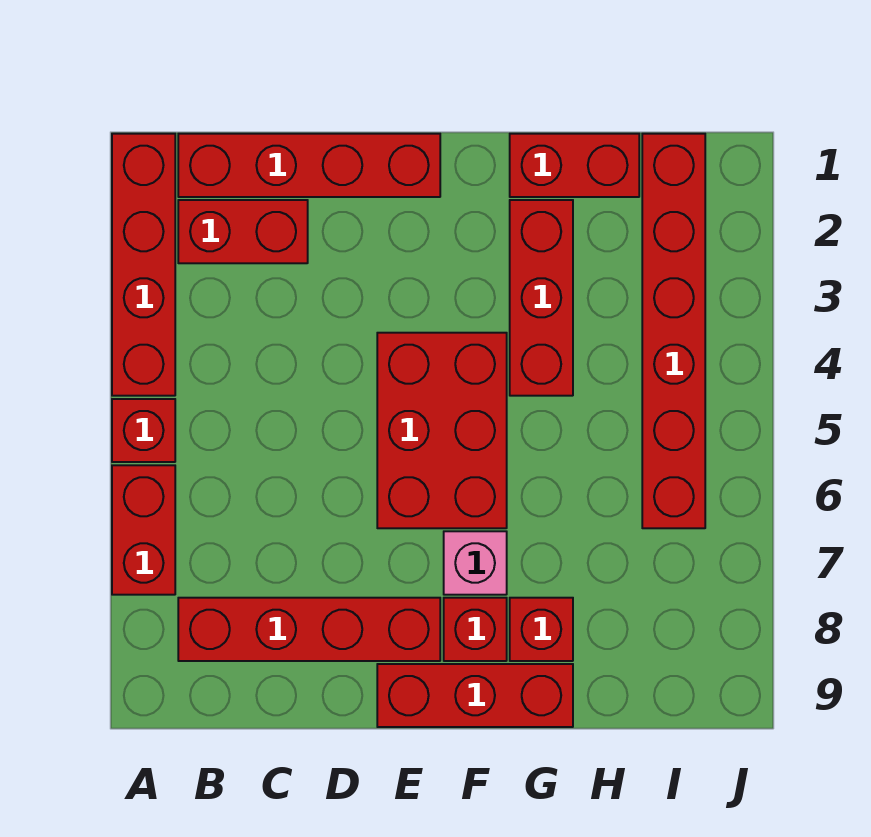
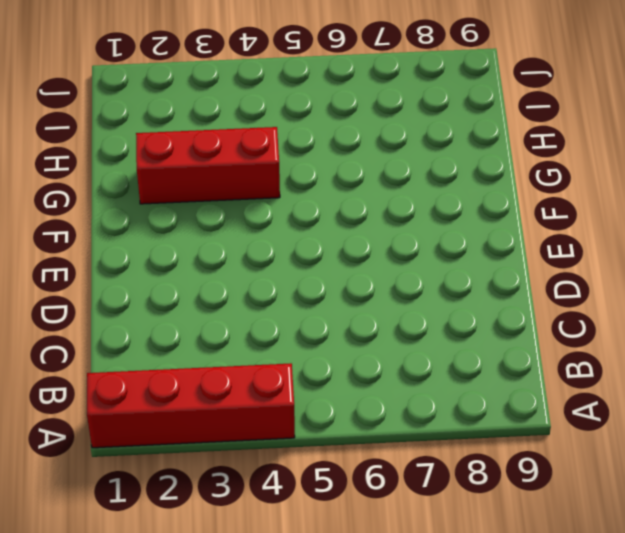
none -> red brick A5 level 1
none -> red brick A6:A7 level 1
none -> red brick B1:E1 level 1

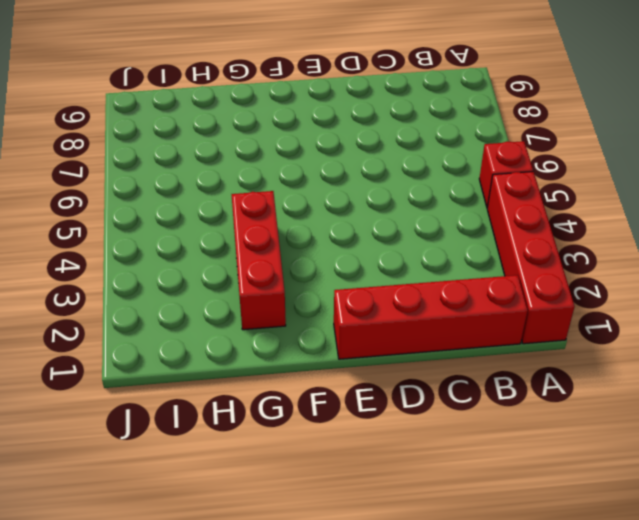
none -> red brick A6:A7 level 1
none -> red brick B2:C2 level 1
none -> red brick B8:E8 level 1

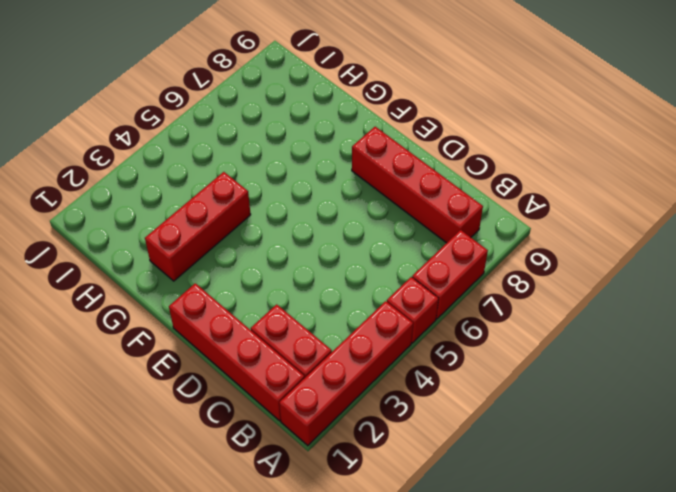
none -> red brick E4:F6 level 1
none -> red brick E9:G9 level 1
none -> pink brick F7 level 1

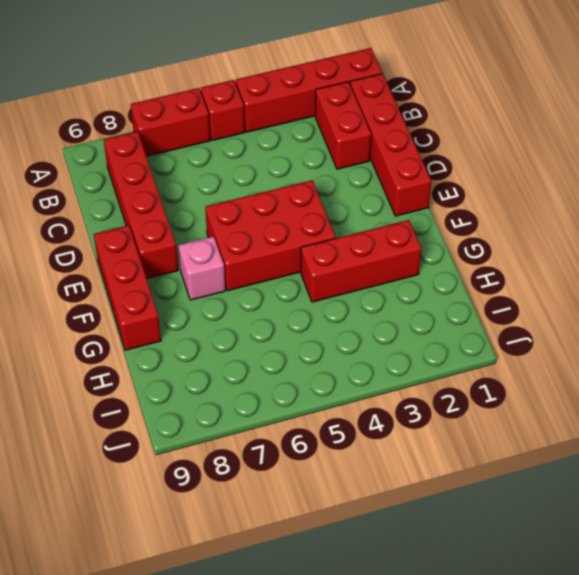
none -> red brick F8 level 1
none -> red brick G1:H1 level 1
none -> red brick G8 level 1

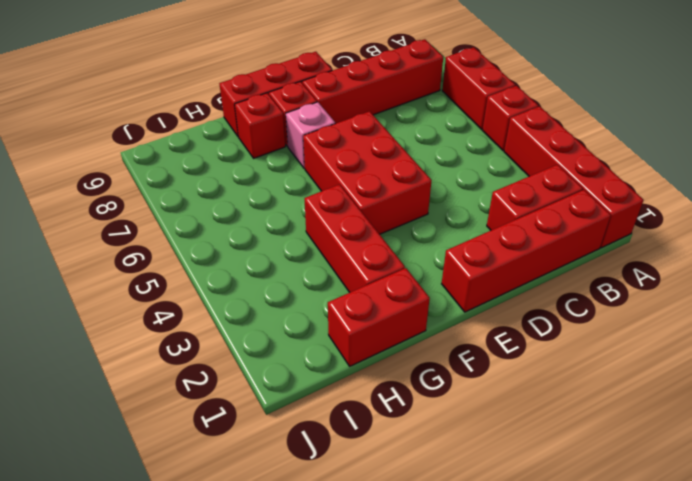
none -> red brick I1:I6 level 1

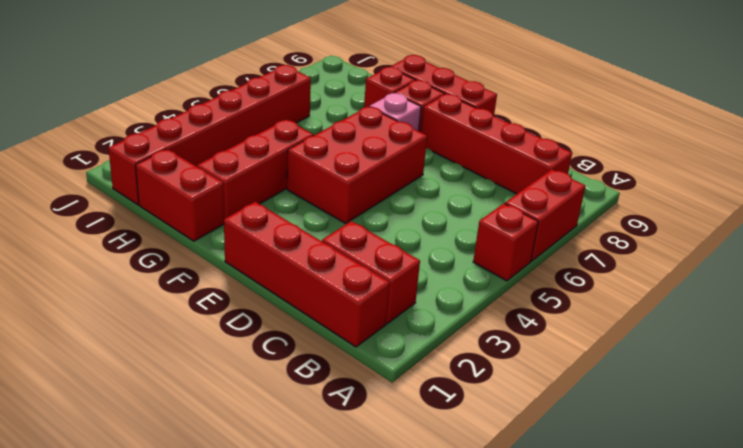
none -> red brick A1:A4 level 1

